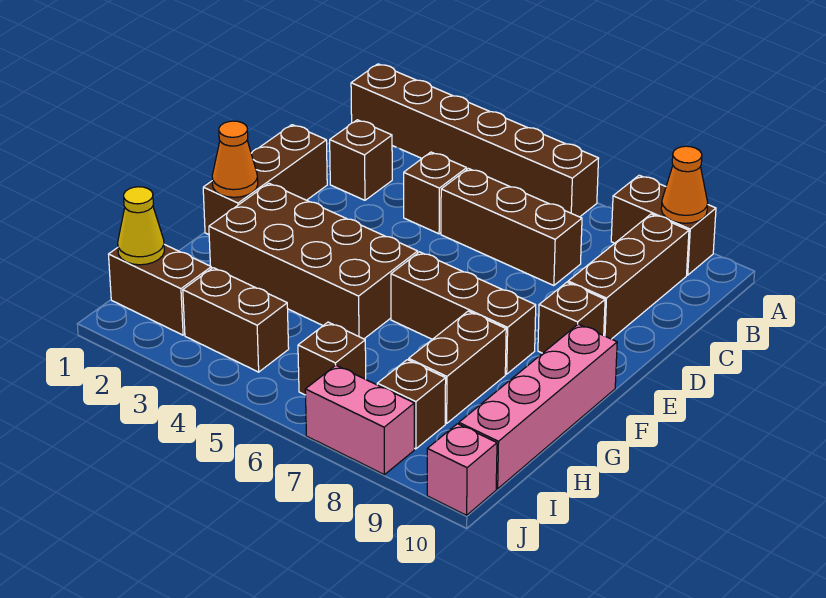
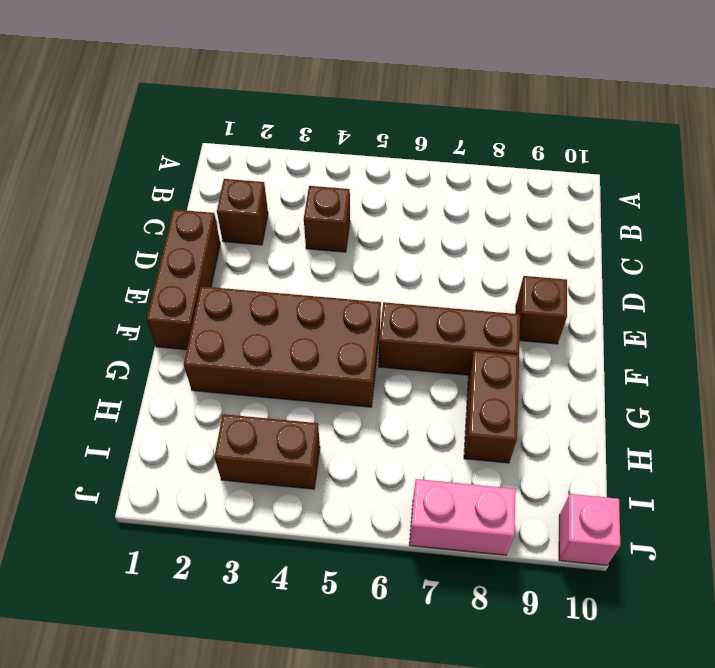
none -> brown brick A1:A6 level 1
none -> brown brick A8:A9 level 1
none -> brown brick B9:D9 level 1

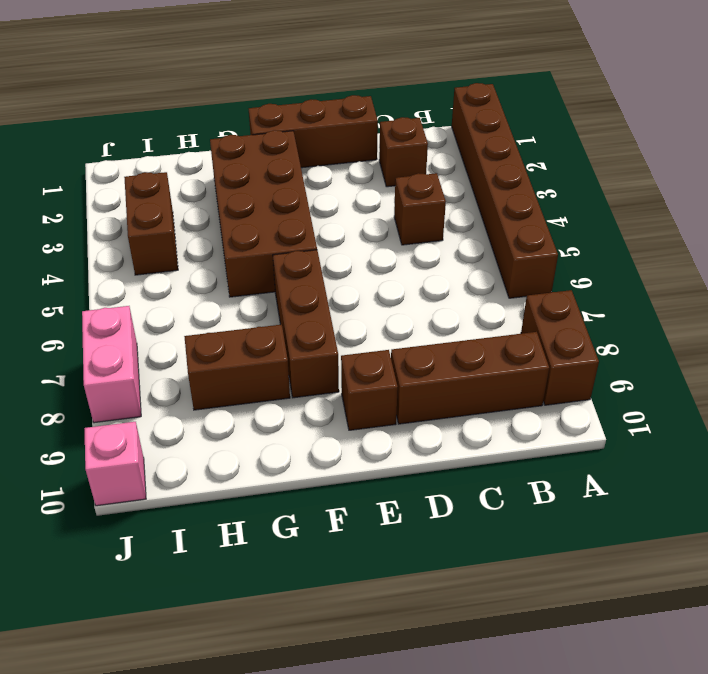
none -> brown brick C5:C7 level 1
none -> pink brick F10:I10 level 1
none -> brown brick I1:I2 level 1

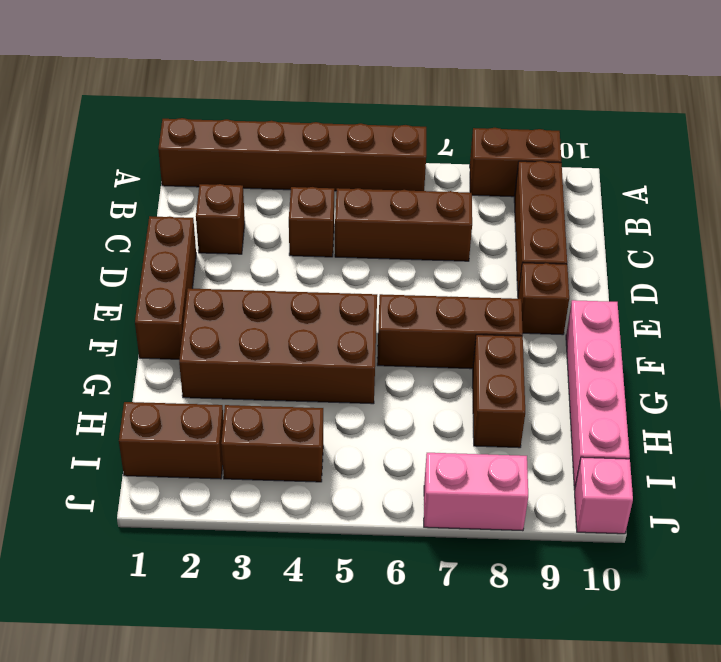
none -> brown brick I6 level 1
none -> brown brick I8 level 1
none -> orange cone A9 level 2

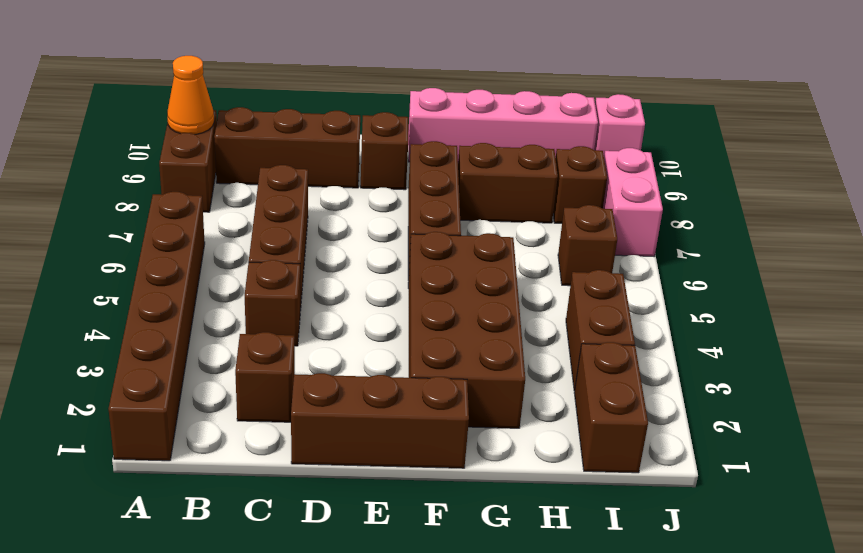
none -> orange cone F1 level 2
none -> yellow cone I1 level 2

